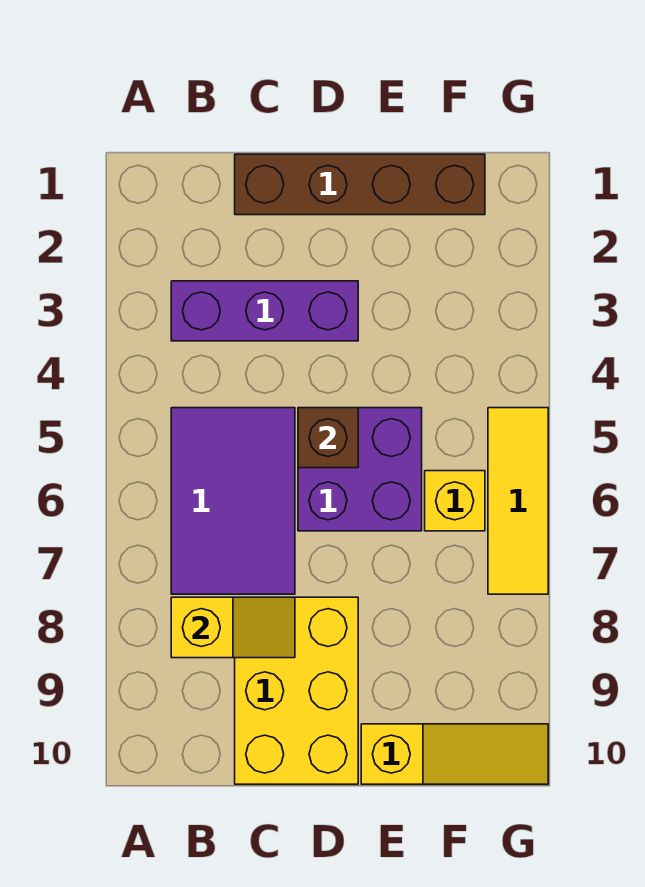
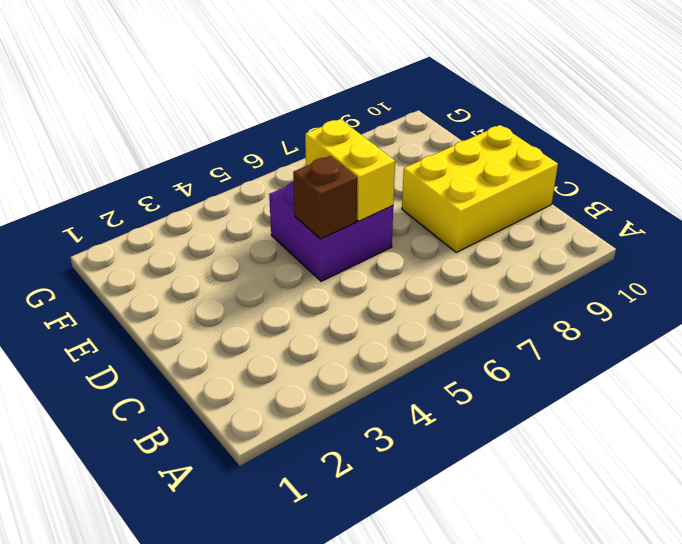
yellow brick D6:E6 level 2 -> none
none -> purple brick B3:D3 level 1
none -> purple tile B5:C7 level 1

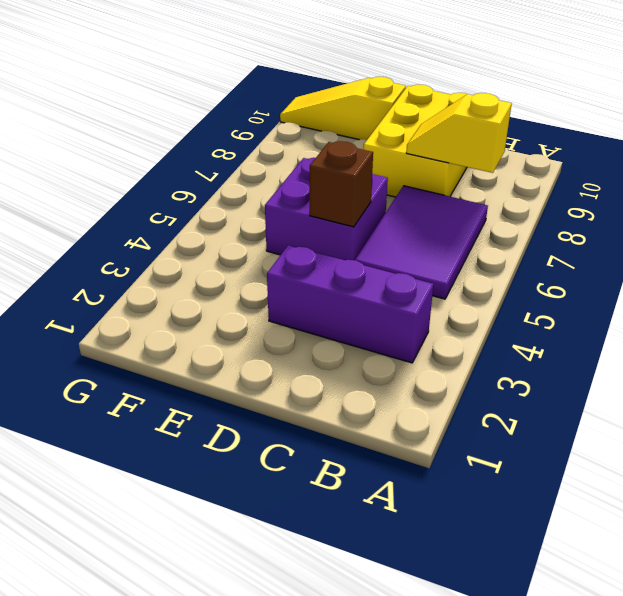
none -> brown brick C1:F1 level 1
none -> yellow brick F6 level 1

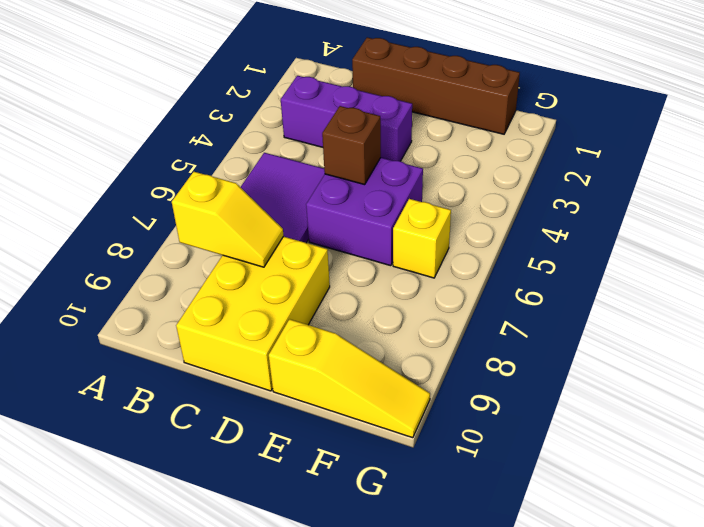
none -> yellow tile G5:G7 level 1

